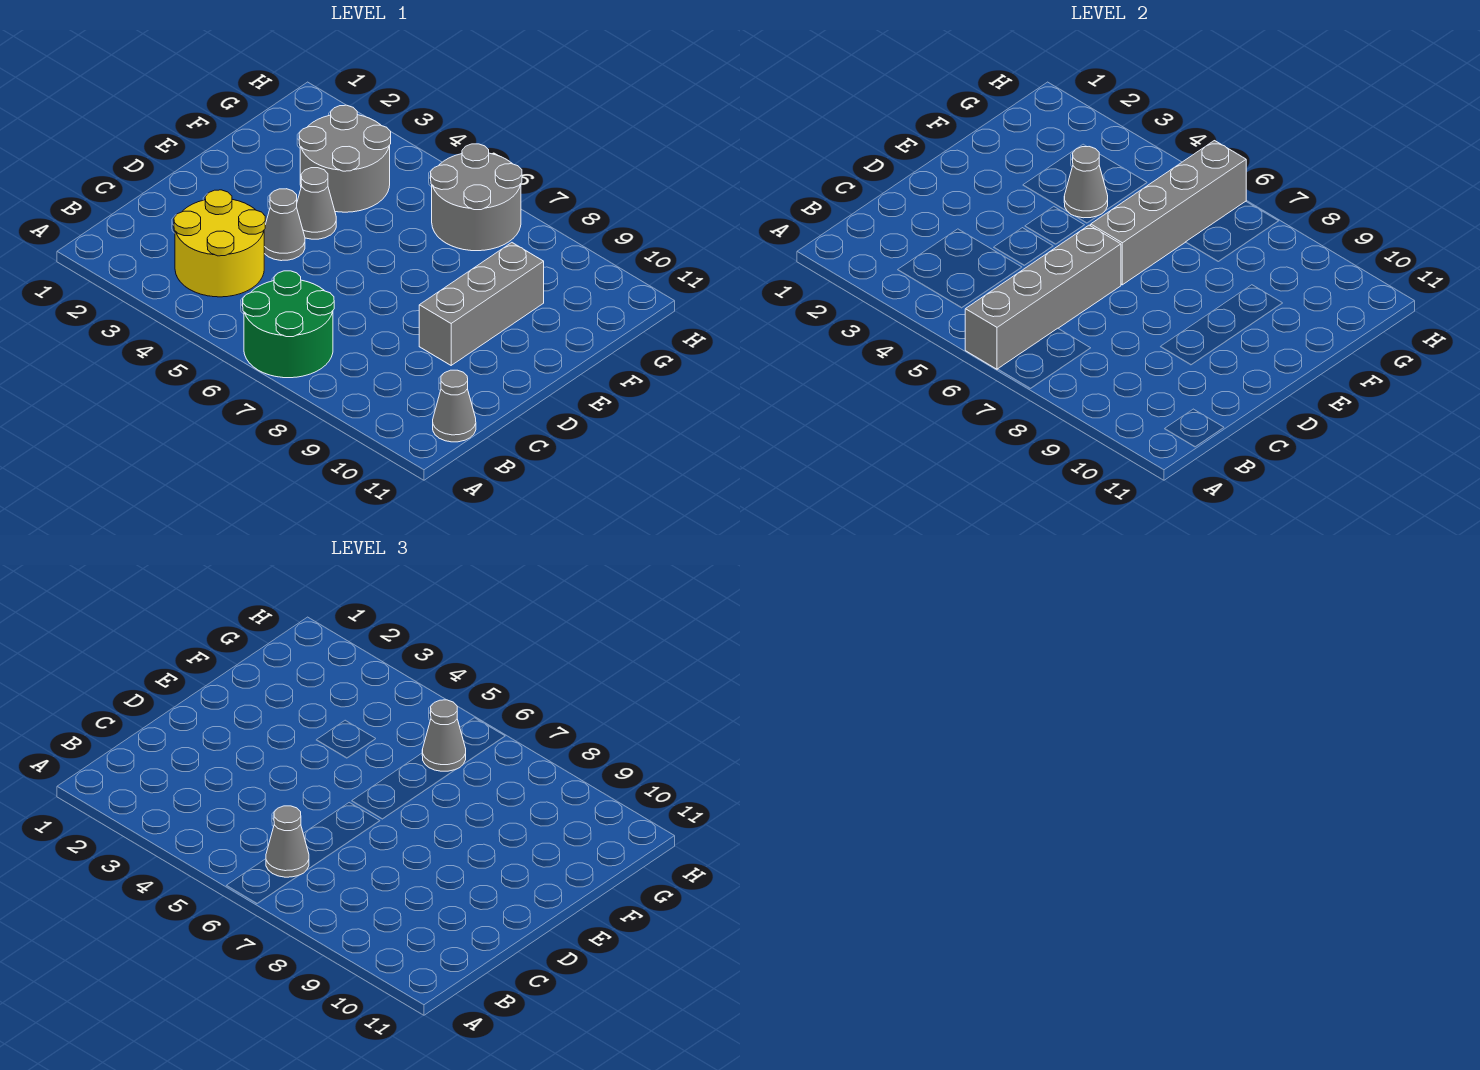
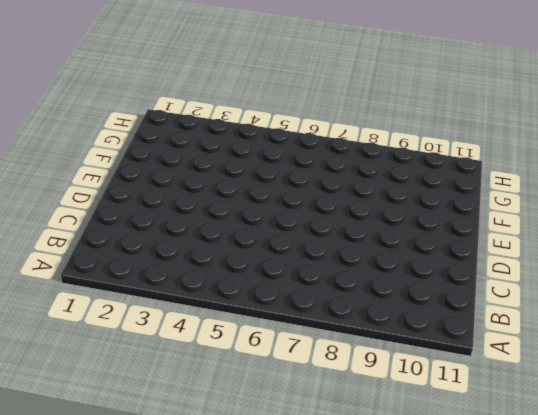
none -> green round brick A6:B7 level 1
none -> yellow round brick B3:C4 level 1
none -> grey cone B11 level 1

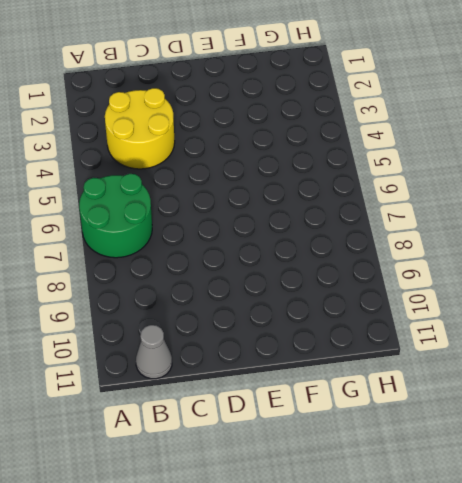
none -> grey cone D4 level 1
none -> grey brick D9:F9 level 1
none -> grey cone E4 level 1

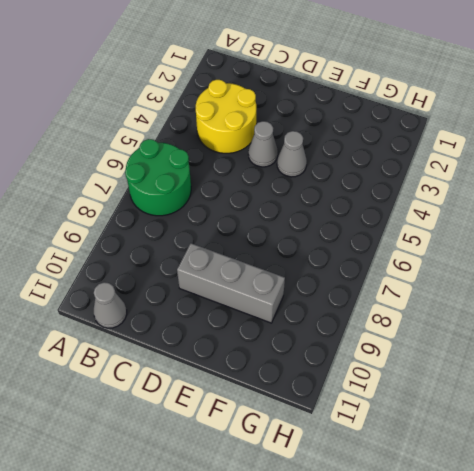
none -> grey round brick F3:G4 level 1
none -> grey round brick G6:H7 level 1
none -> grey brick A6:D6 level 2

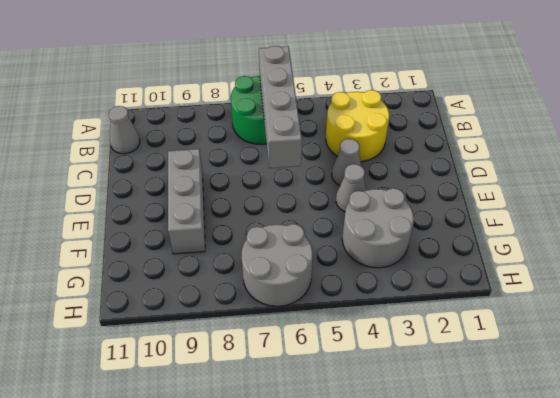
none -> grey brick E6:H6 level 2
none -> grey cone F4 level 2
none -> grey cone B6 level 3

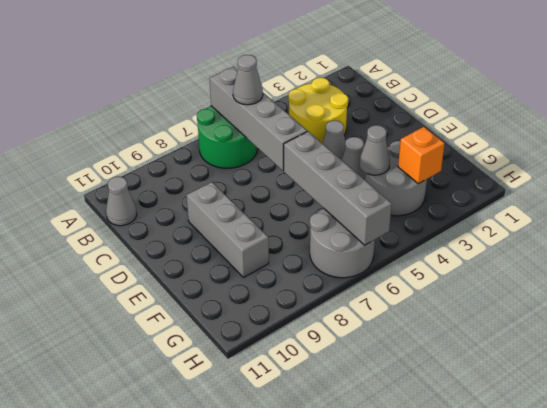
orange brick G3 level 2 -> none
none -> grey cone G6 level 3

